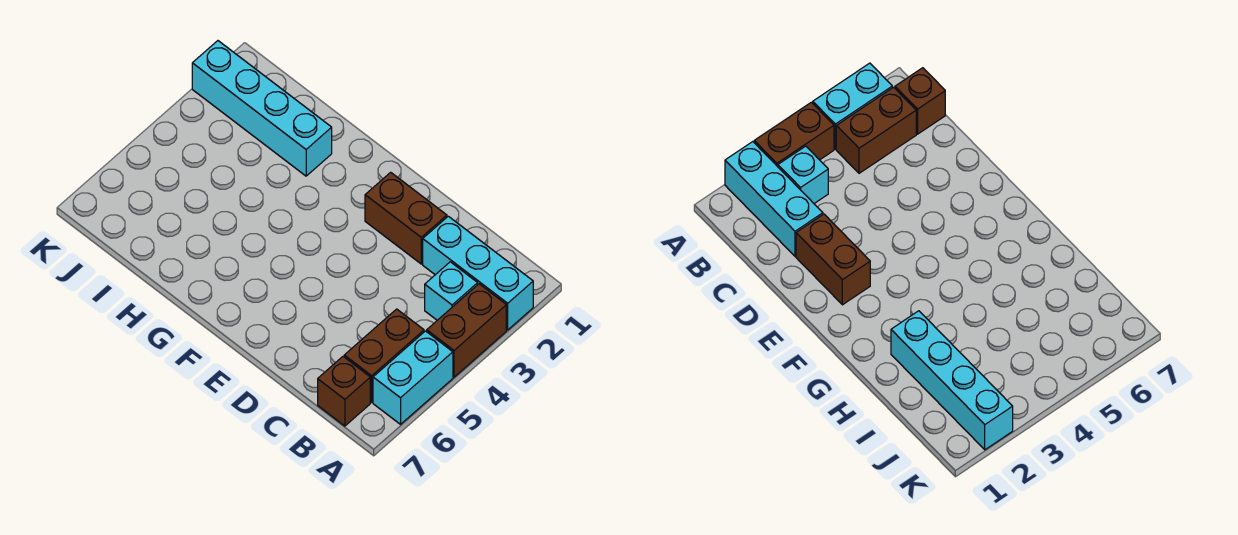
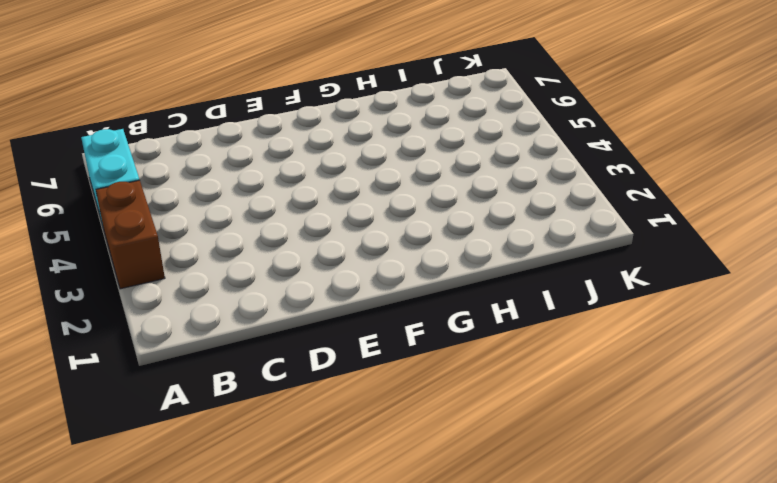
none -> cyan brick A2:C2 level 1
none -> cyan brick B3 level 1

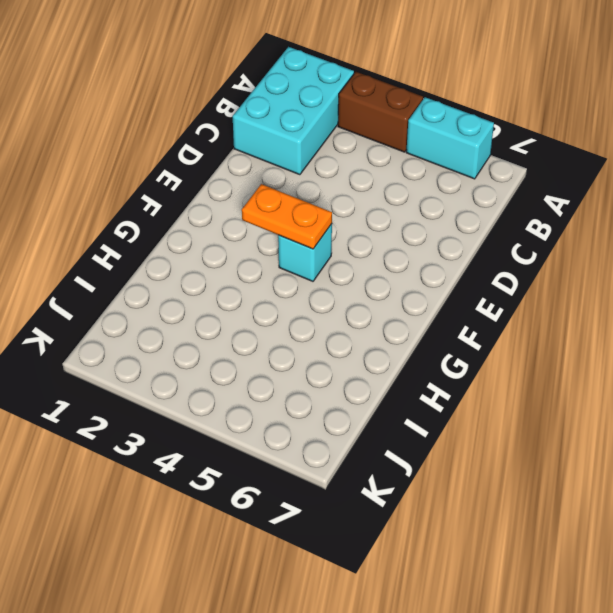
cyan brick A1:C2 level 1 -> cyan brick A2:C2 level 1
orange plate F3:F4 level 2 -> none
cyan brick F4 level 1 -> cyan brick B3 level 1
none -> brown brick B5:B6 level 1
none -> brown brick B7 level 1

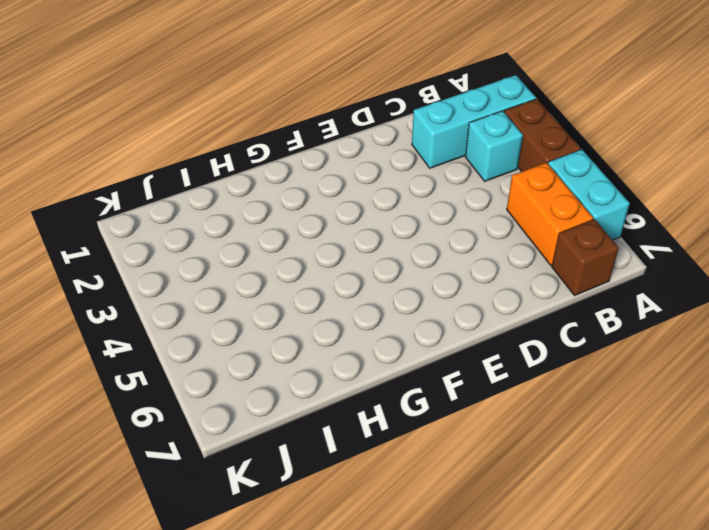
orange brick B5:B6 level 1 -> brown brick B5:B6 level 1
none -> brown brick D2:E2 level 1
none -> cyan brick H2:K2 level 1

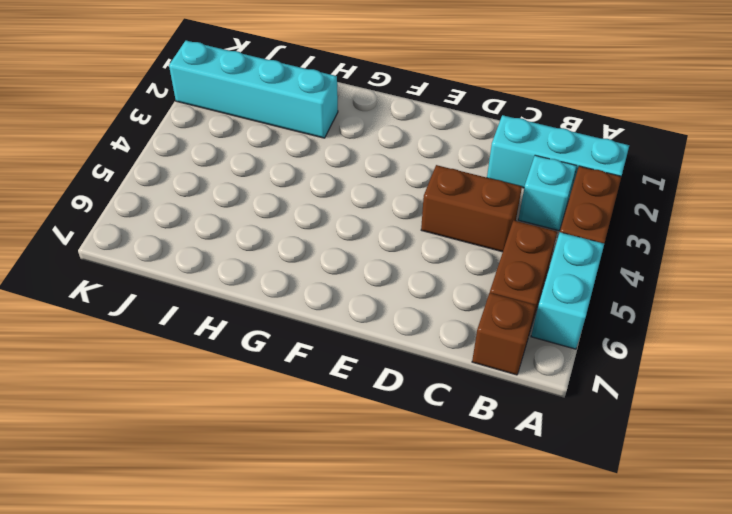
brown brick C4:D4 level 1 -> brown brick D2:E2 level 1

